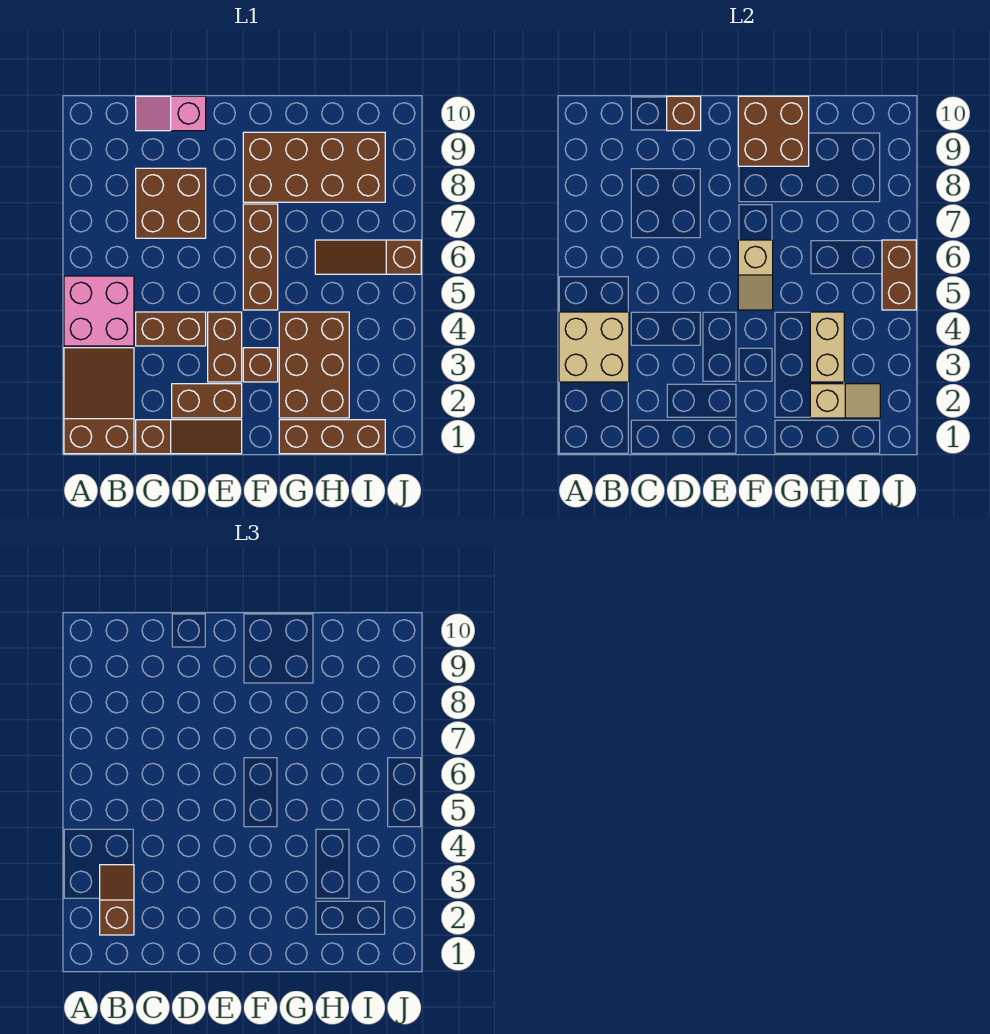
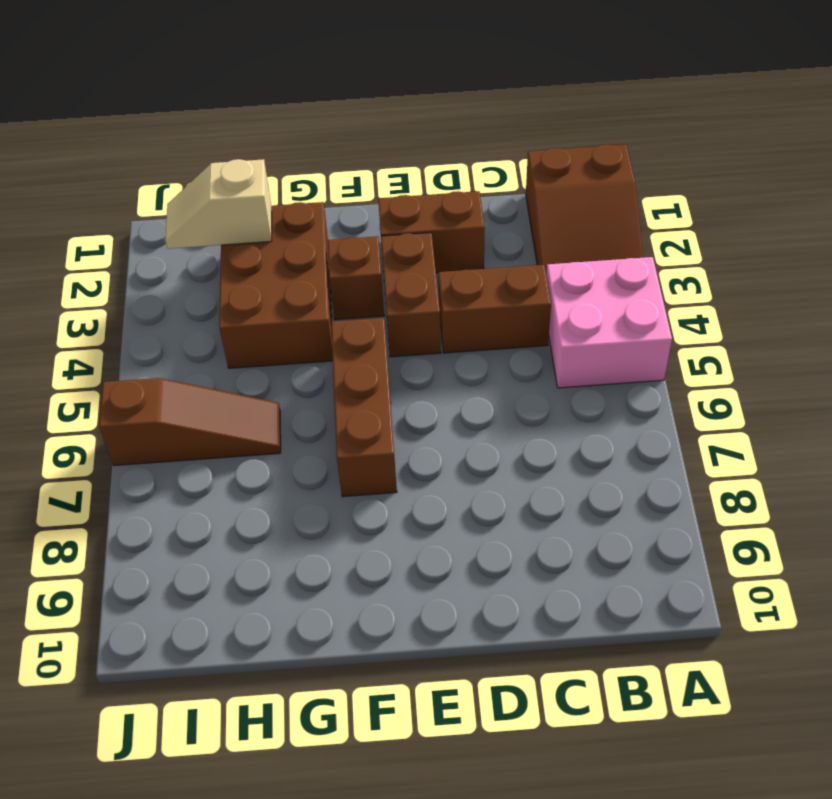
none -> brown slope C1:E1 level 1 top C
none -> brown brick C7:D8 level 1
none -> pink slope C10:D10 level 1 top D

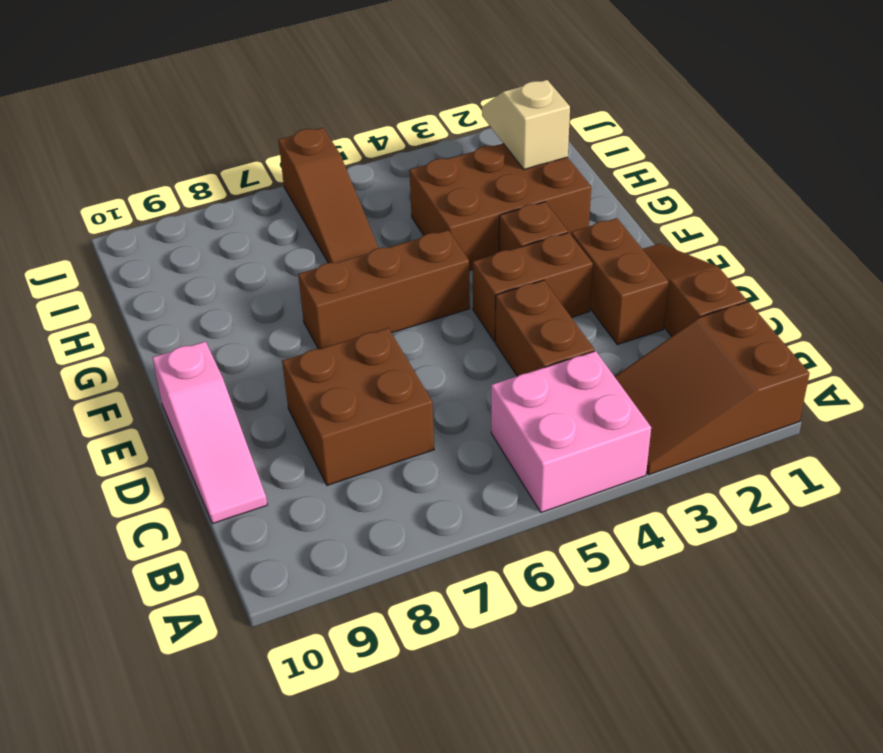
pink slope C10:E10 level 1 top E -> pink slope C10:D10 level 1 top D
none -> brown brick F8:I9 level 1
none -> brown brick G1:I1 level 1
none -> tan brick A3:B4 level 2

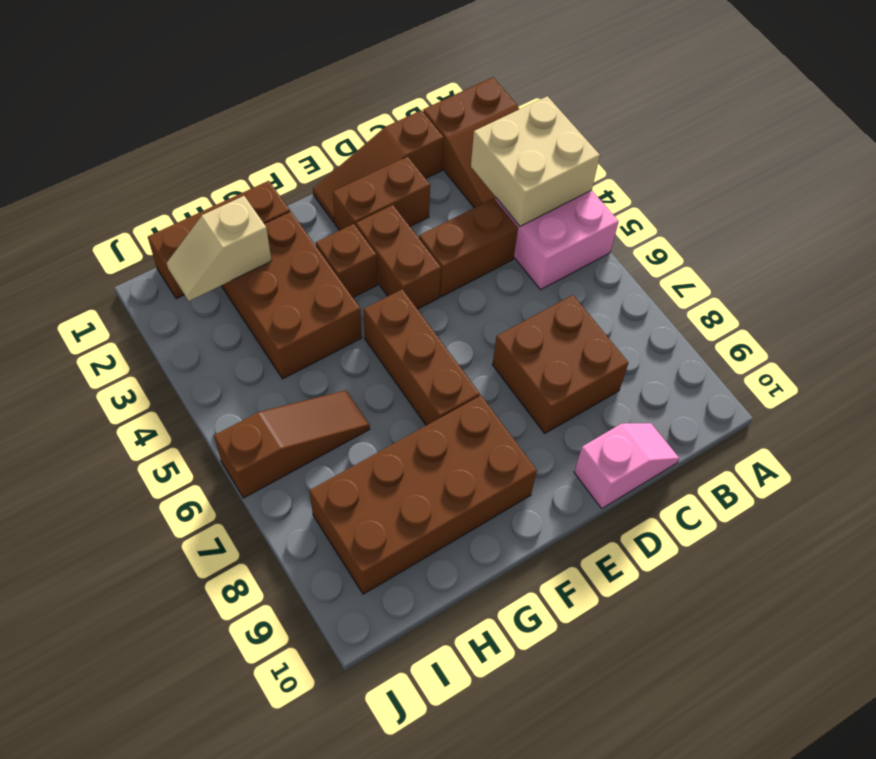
none -> brown brick D10 level 2
none -> tan slope F5:F6 level 2 top 6
none -> brown brick F9:G10 level 2

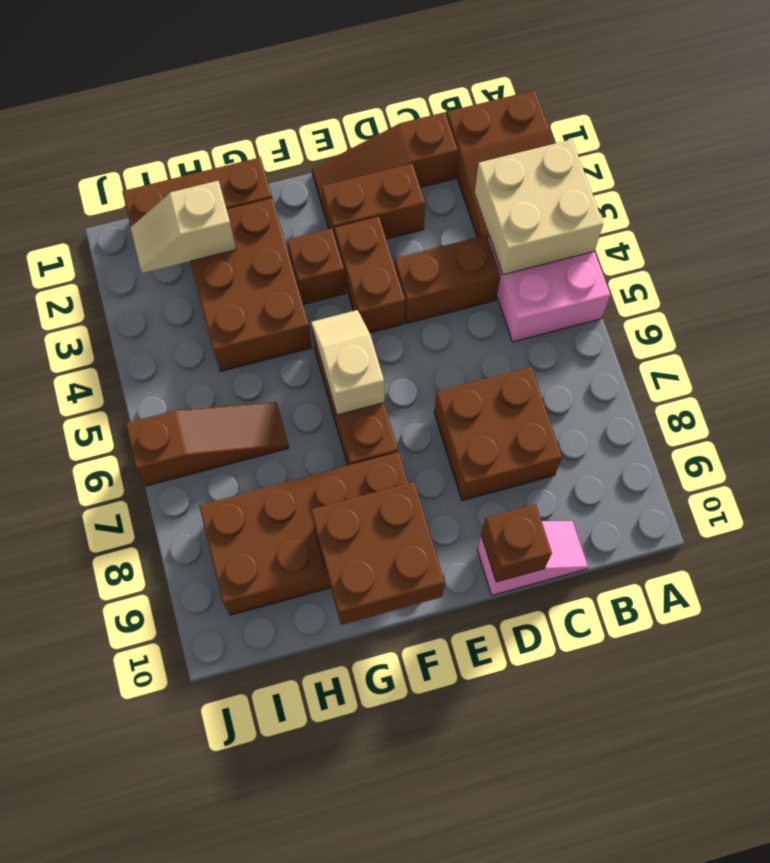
none -> tan brick H3:H4 level 2
none -> brown brick J5:J6 level 2
none -> brown slope B2:B3 level 3 top 2

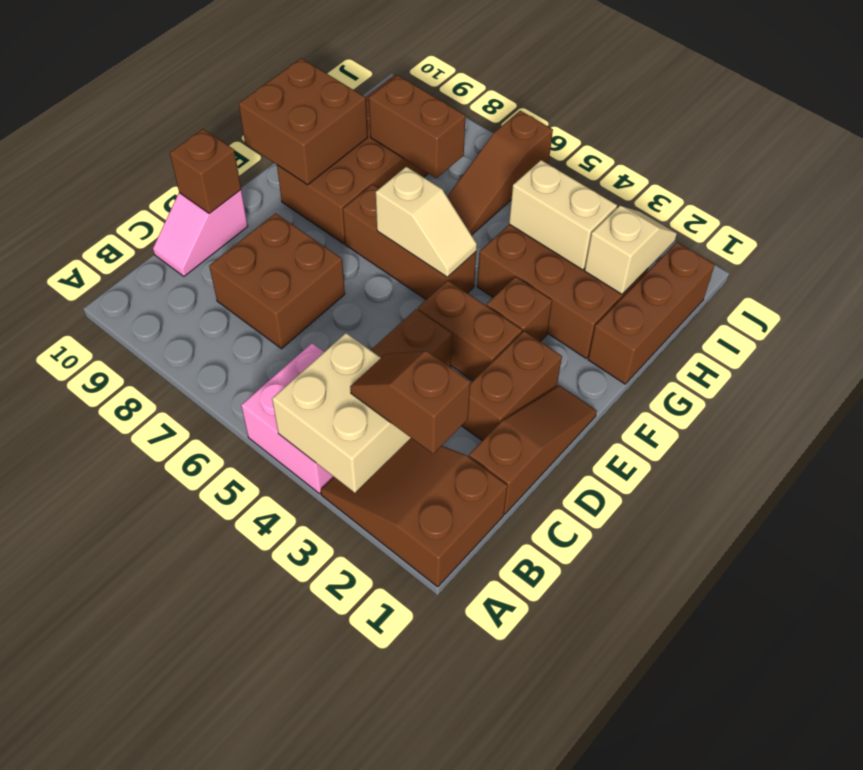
brown brick H7:H8 level 2 -> brown brick J5:J6 level 2

